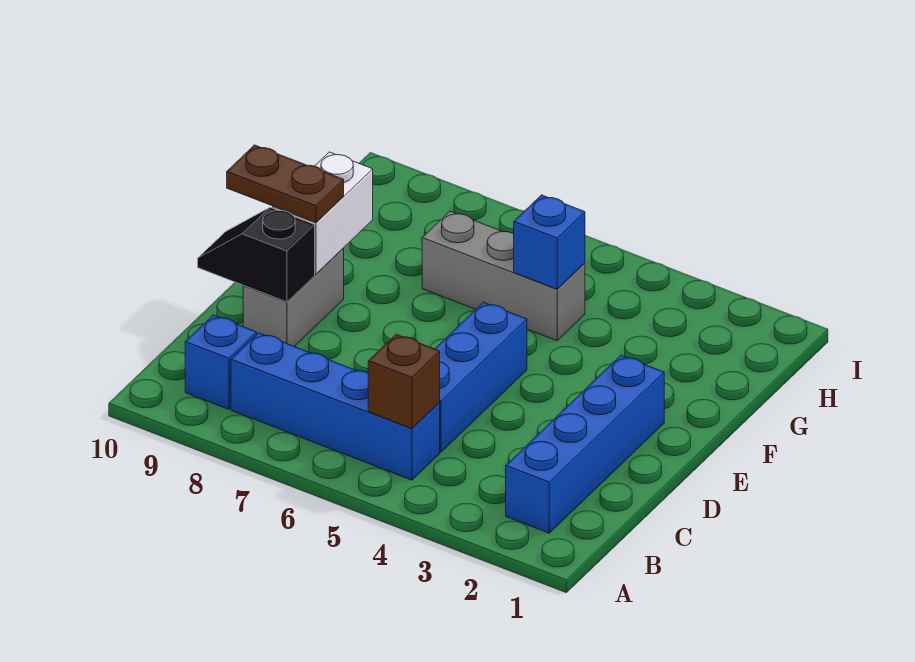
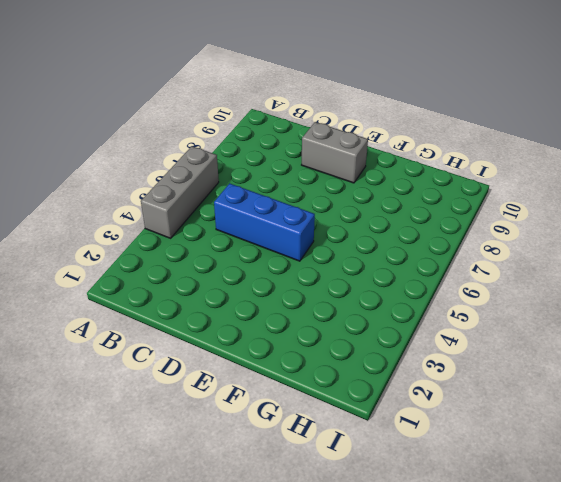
grey brick A4:A6 level 1 -> grey brick G5:G7 level 1
none -> blue brick B2:E2 level 1
none -> blue brick B5:B8 level 1

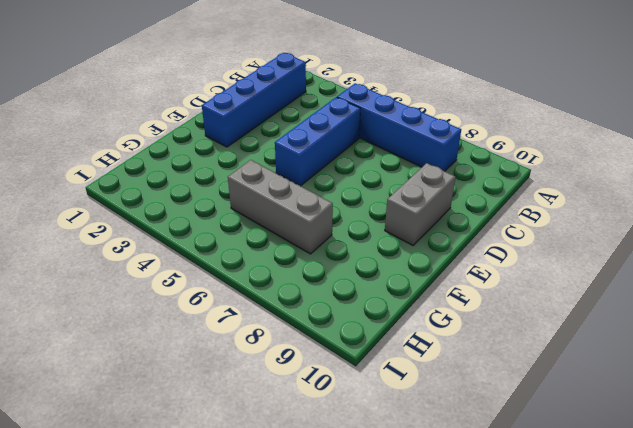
none -> blue brick B9 level 1
none -> brown brick B5 level 2

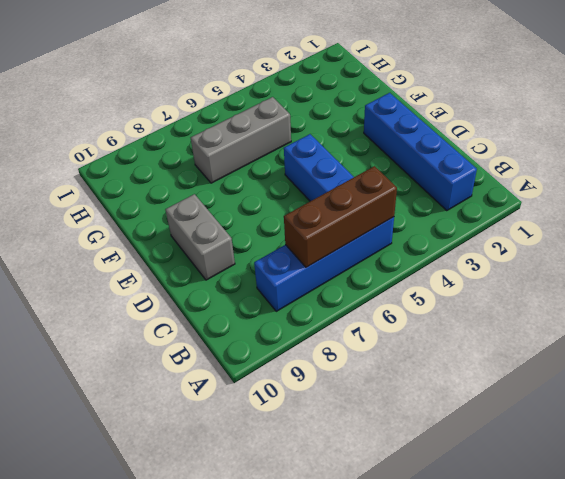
brown brick B5:B7 level 2 -> brown brick B5 level 2
none -> blue brick B9 level 1
none -> black slope D9:D10 level 2 top 9

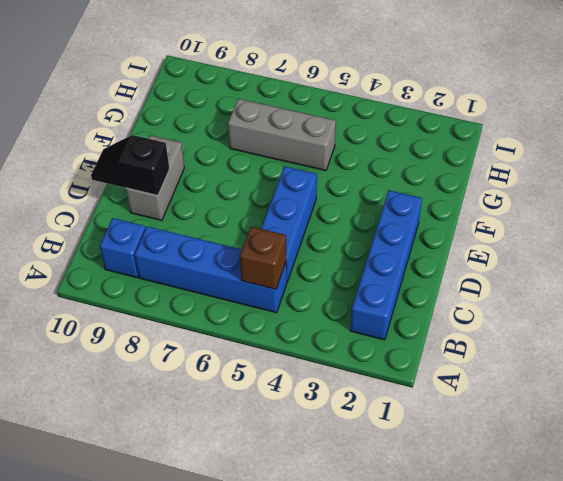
none -> white brick E9:F9 level 2
none -> blue brick G5 level 2

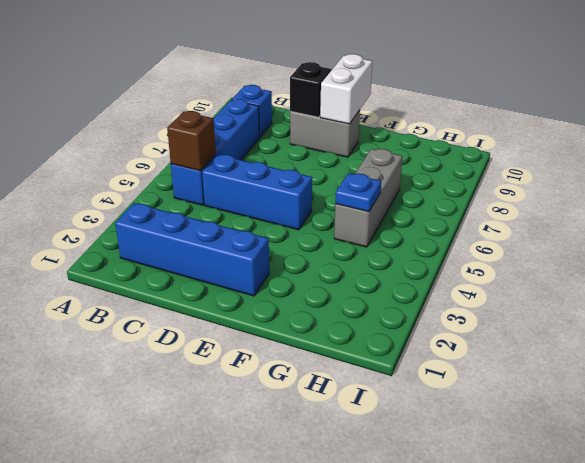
white brick E9:E10 level 2 -> white brick E9:F9 level 2
blue plate G5 level 2 -> blue brick G5 level 2
none -> brown plate E9:E10 level 3

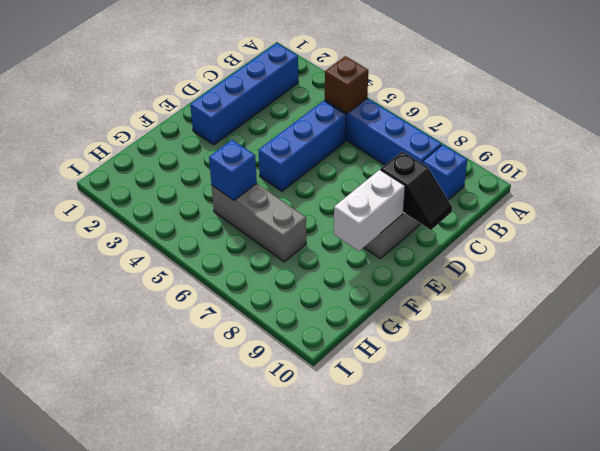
none -> brown plate E9:E10 level 3

